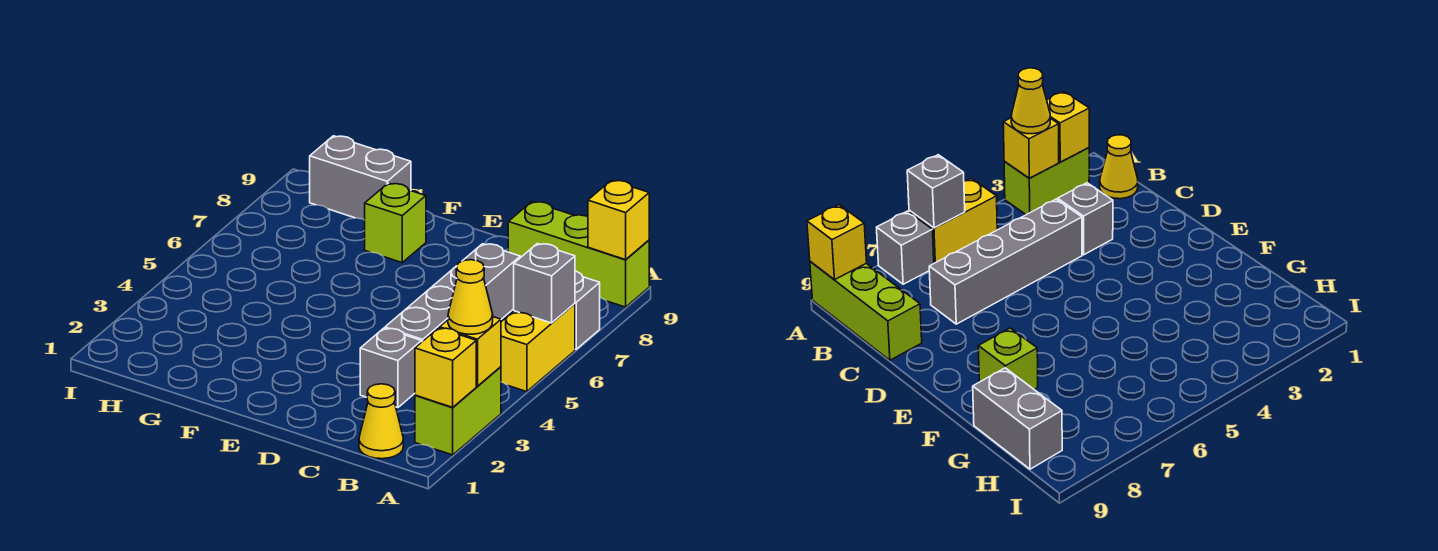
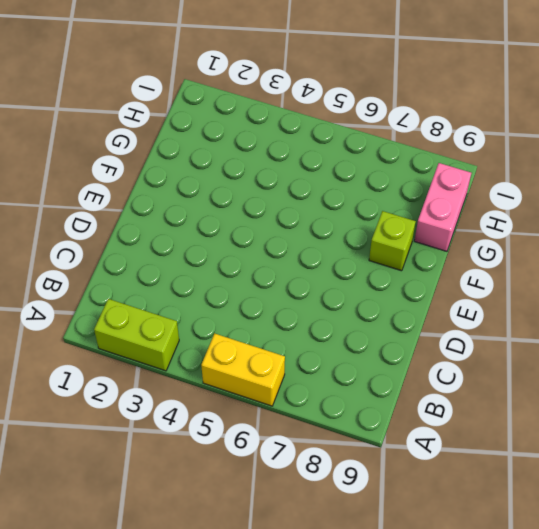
pink brick G9:H9 level 1 -> grey brick G9:H9 level 1
none -> grey brick A7 level 1
none -> lime brick A9:C9 level 1
none -> yellow cone B1 level 1

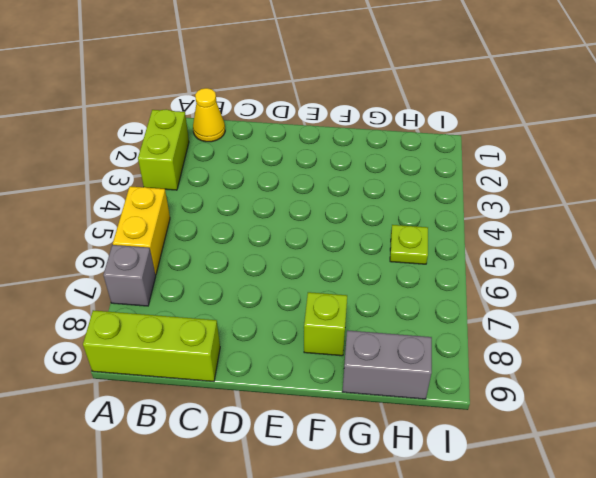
lime plate H5 level 1 -> none
none -> grey brick C3 level 1
none -> grey brick C4:C7 level 1
none -> yellow brick A2 level 2

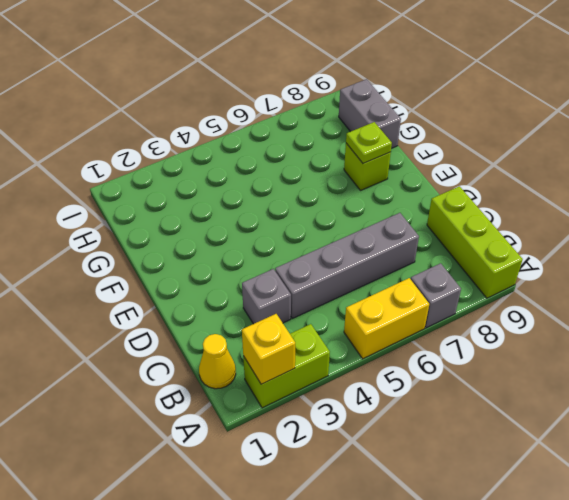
lime plate F8 level 2 -> none
none -> yellow brick A3 level 2
none -> grey brick A6 level 2
none -> yellow brick A9 level 2

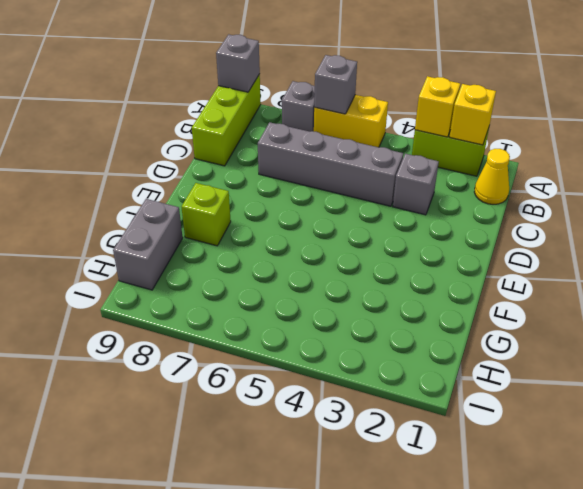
grey brick A9 level 2 -> yellow brick A9 level 2
none -> yellow cone A3 level 3

